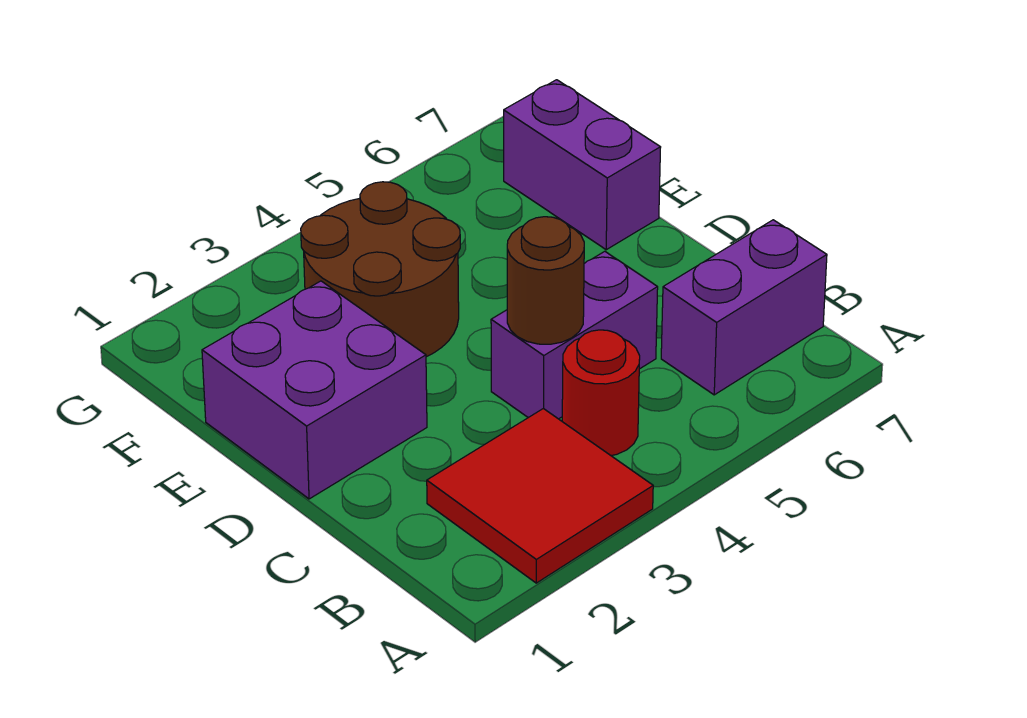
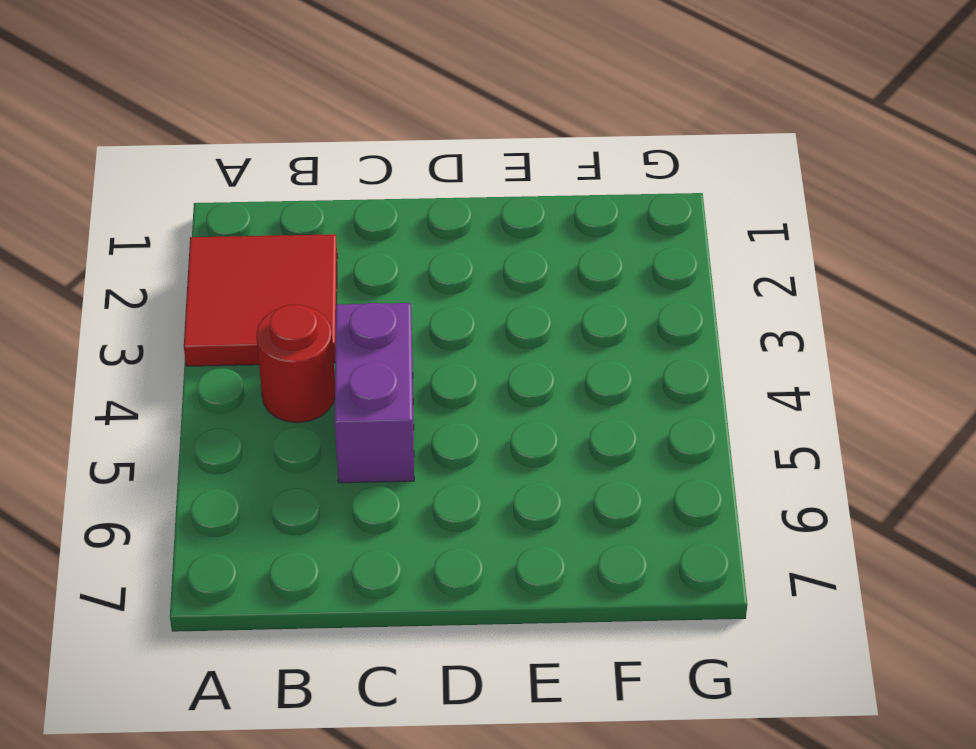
none -> purple brick B6:B7 level 1
none -> purple brick D1:E2 level 1

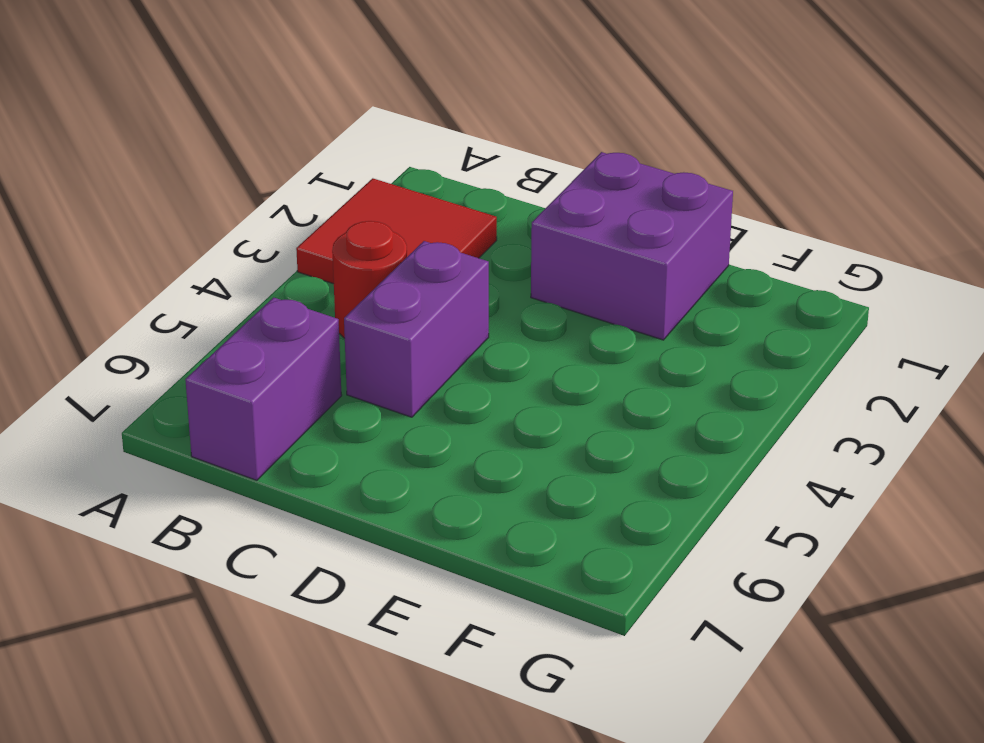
none -> brown round brick E3:F4 level 1
none -> purple brick E7:F7 level 1

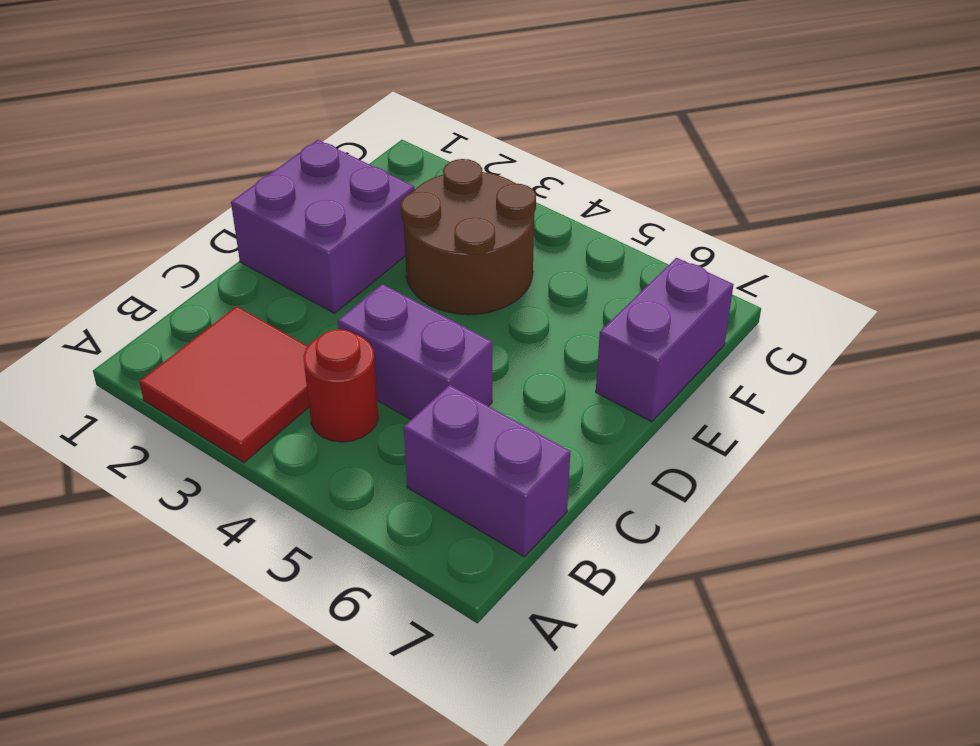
none -> brown round brick C4 level 2

